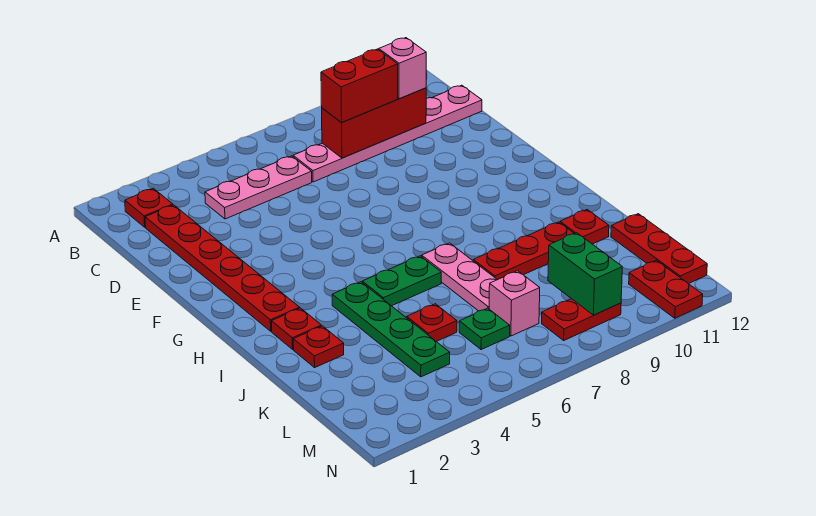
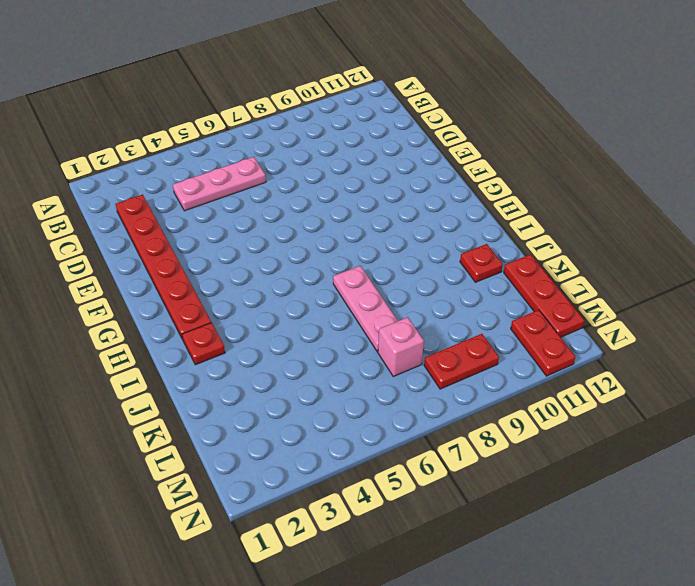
none -> red plate B2 level 1
none -> pink plate C7:C12 level 1
none -> green plate I4:L4 level 1

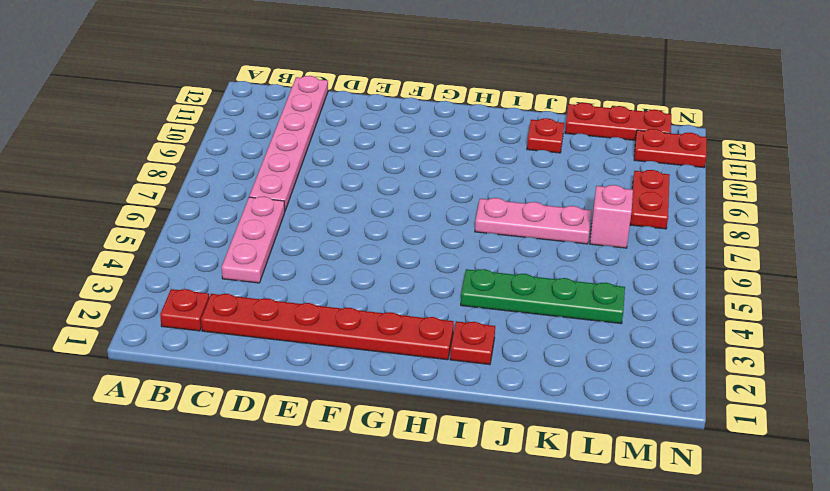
none -> green plate I5:I6 level 1
none -> red plate J2 level 1
none -> red plate J8:J10 level 1

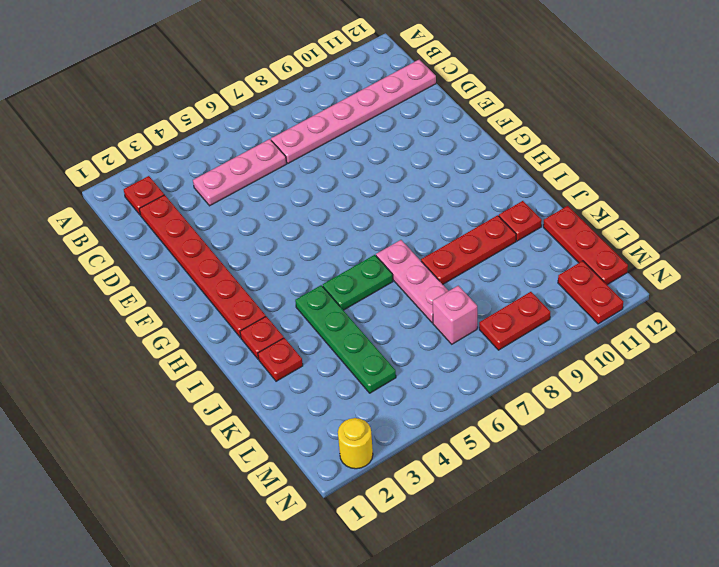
yellow round brick N2 level 1 -> none
none -> red plate K5 level 1
none -> green plate L6 level 1
none -> red brick C8:C10 level 2

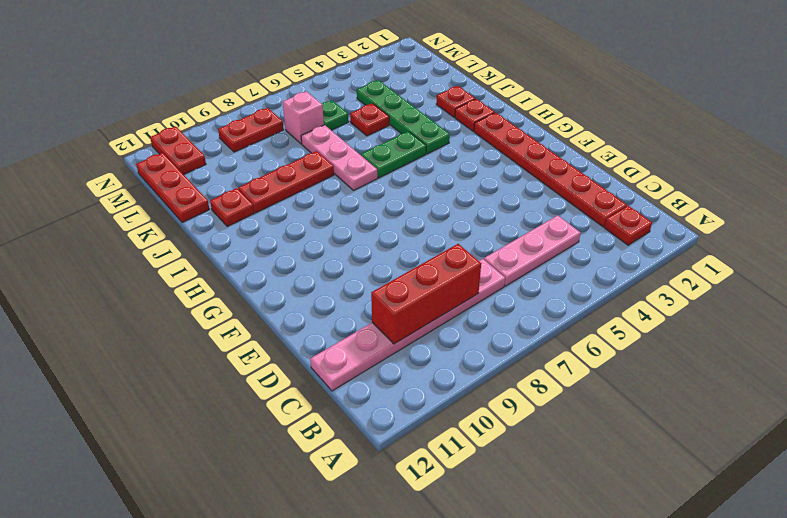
none -> green brick L9:M9 level 2
none -> red brick C8:C9 level 3
none -> pink brick C10 level 3

